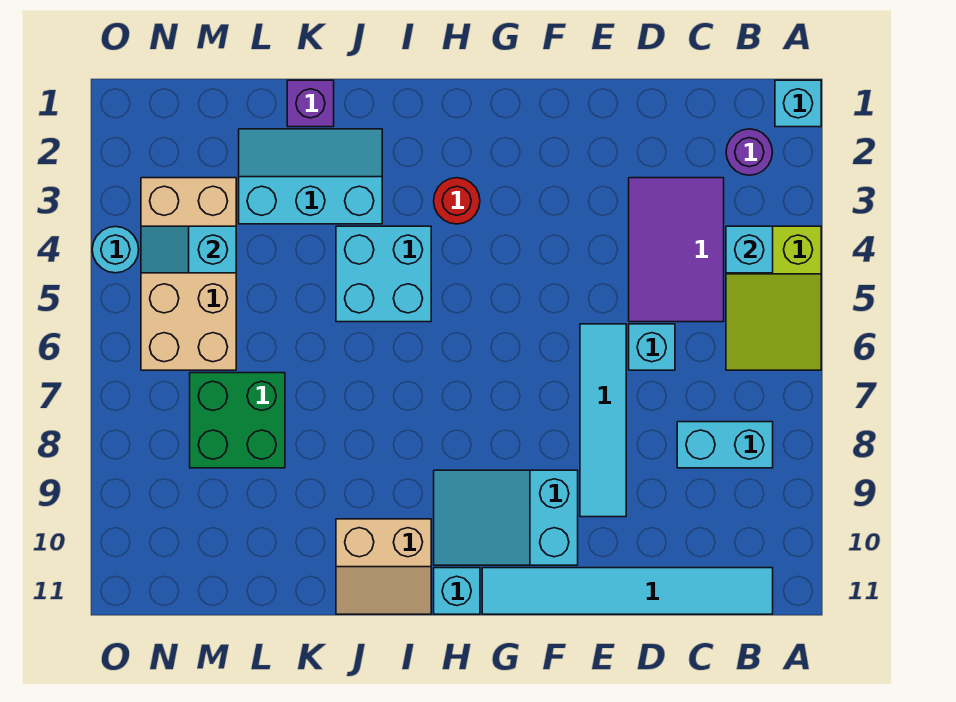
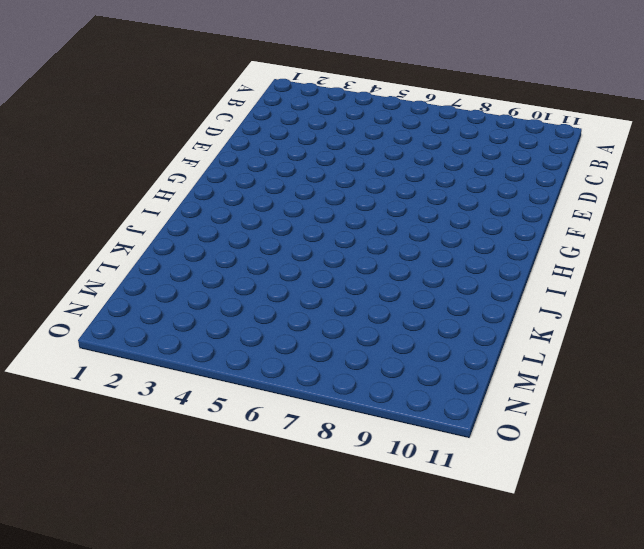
none -> cyan brick A1 level 1
none -> lime slope A4:B6 level 1 top 4
none -> purple round brick B2 level 1

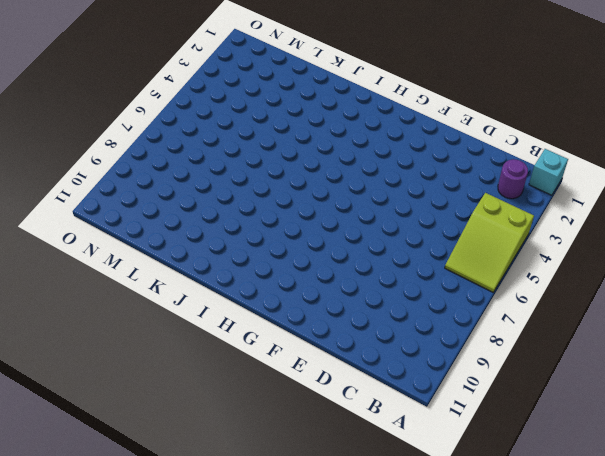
none -> cyan brick B8:C8 level 1
none -> cyan tile B11:G11 level 1
none -> purple tile C3:D5 level 1

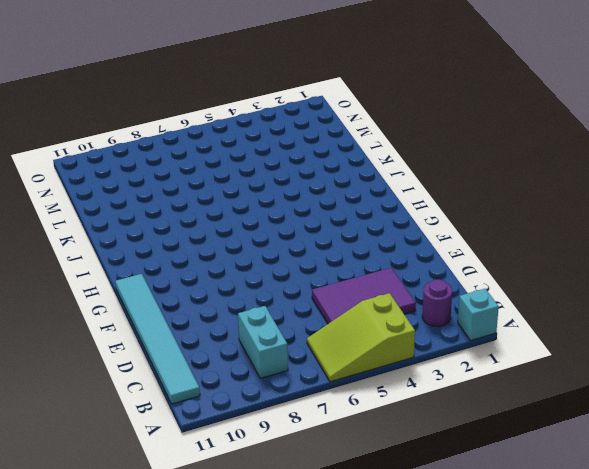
none -> cyan brick D6 level 1
none -> cyan tile E6:E9 level 1
none -> cyan slope F9:H10 level 1 top F

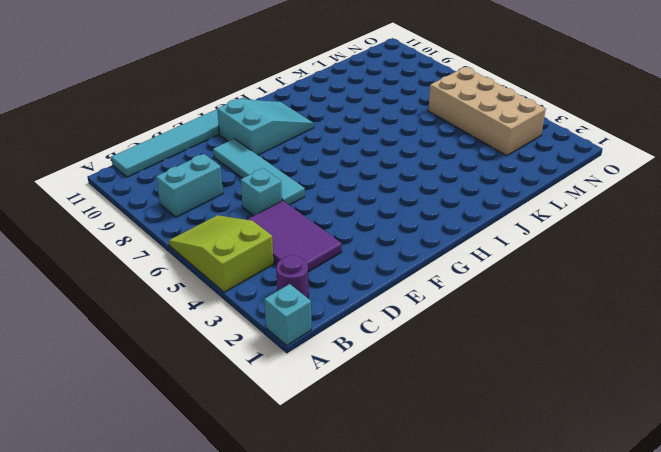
none -> red round brick H3 level 1
none -> cyan brick H11 level 1
none -> cyan brick I4:J5 level 1

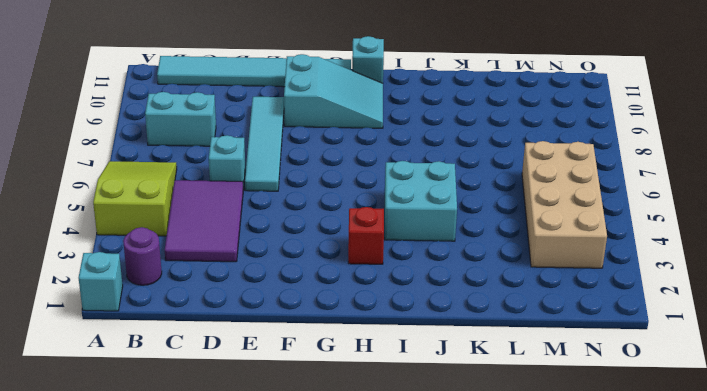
red brick H3 level 1 -> red round brick H3 level 1
none -> tan slope I10:J11 level 1 top 10
none -> cyan slope J2:L3 level 1 top 3
none -> purple brick K1 level 1

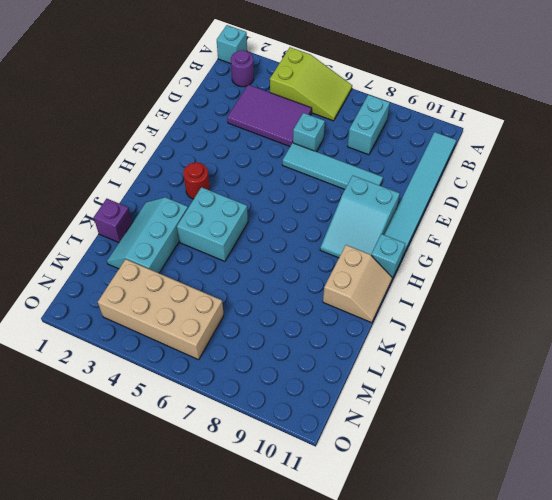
none -> green brick L7:M8 level 1
none -> cyan round brick O4 level 1
none -> cyan brick B4 level 2

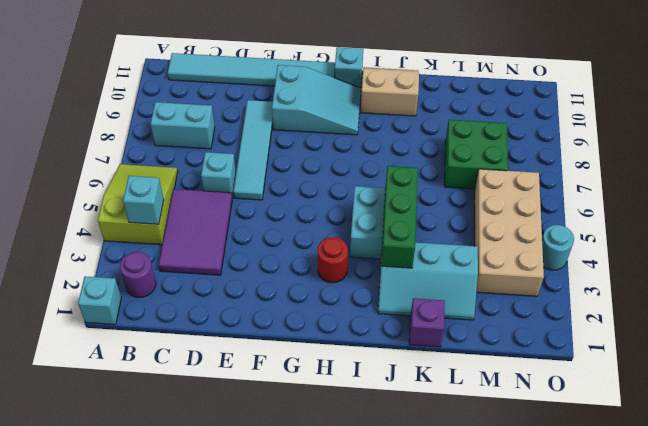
green brick J3:J5 level 2 -> none
none -> cyan slope M4:N4 level 2 top M

